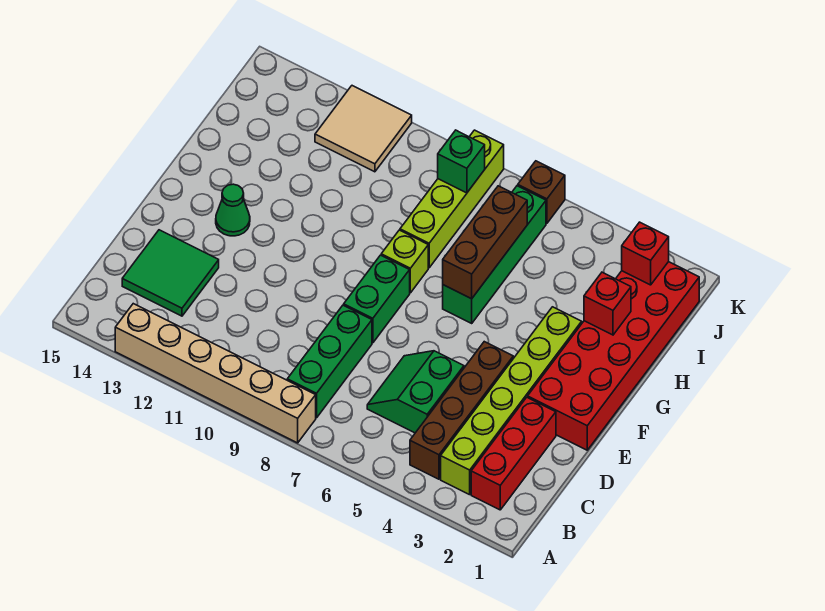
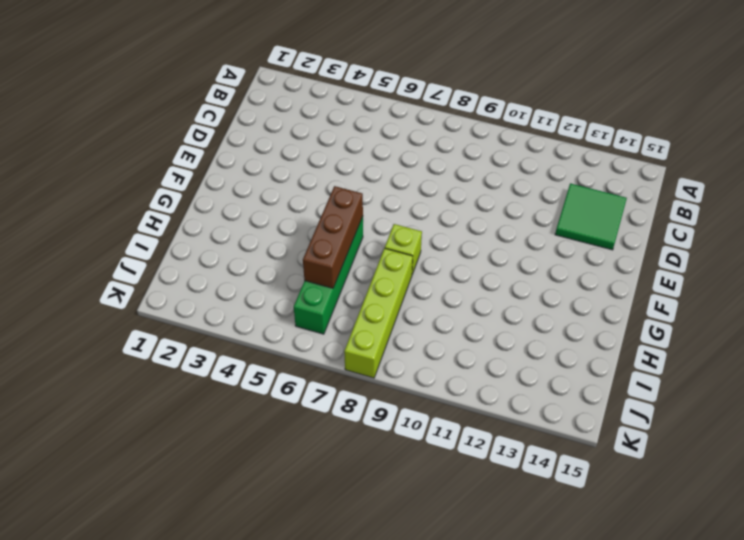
none -> tan brick A8:A13 level 1
none -> red brick B2:D2 level 1
none -> lime brick B3:G3 level 1

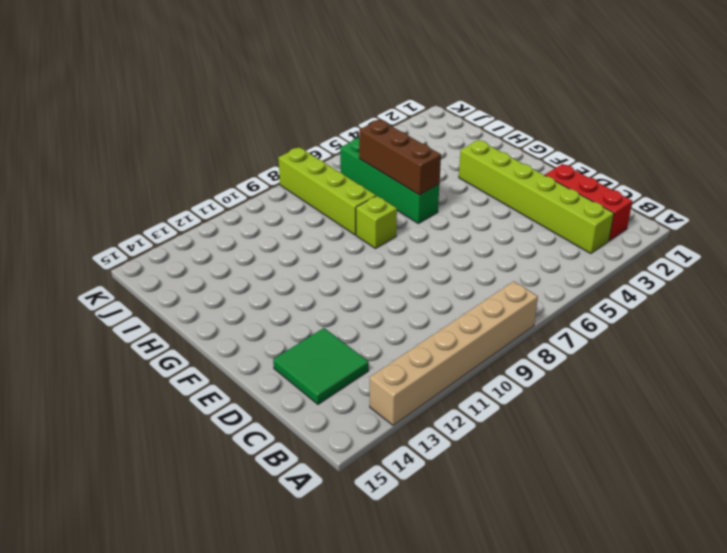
none -> brown brick B4:E4 level 1
none -> green brick B8:D8 level 1
none -> green slope C5:D6 level 1 top 5

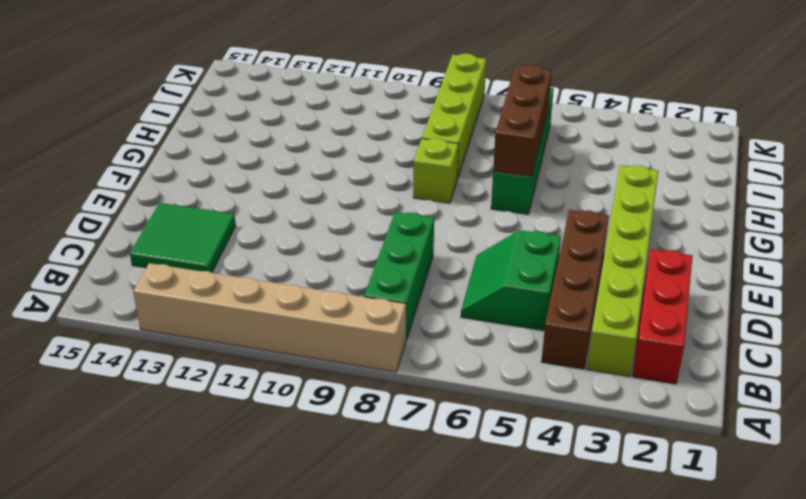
none -> red brick E1:J2 level 1
none -> green brick E8:F8 level 1
none -> green cone F13 level 1

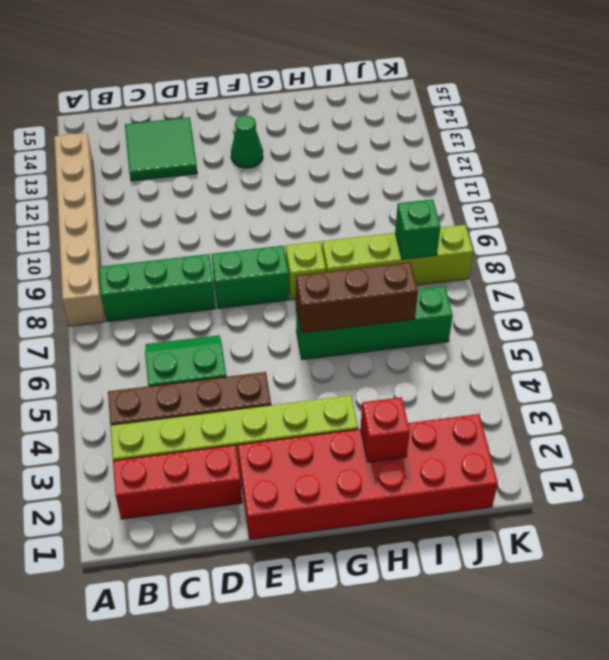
none -> tan tile J11:K12 level 1
none -> brown brick K6 level 1
none -> red brick J2 level 2

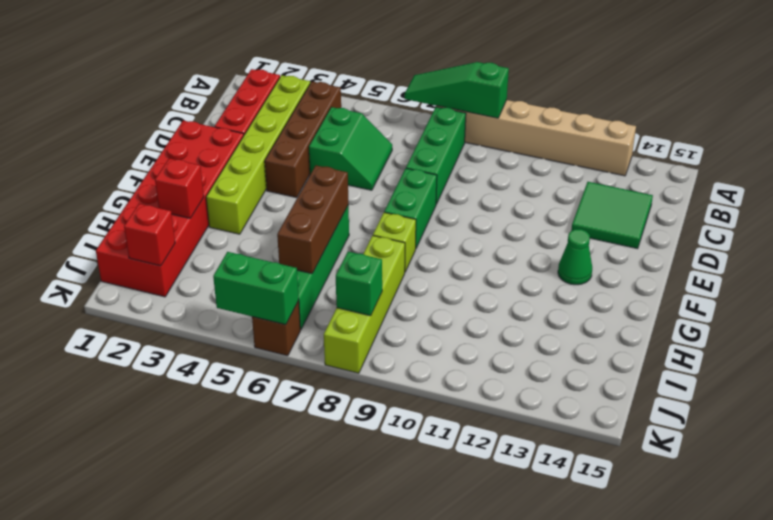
green slope A7:A9 level 2 top 9 -> none
green brick K5:K6 level 2 -> none
none -> tan tile J11:K12 level 1

